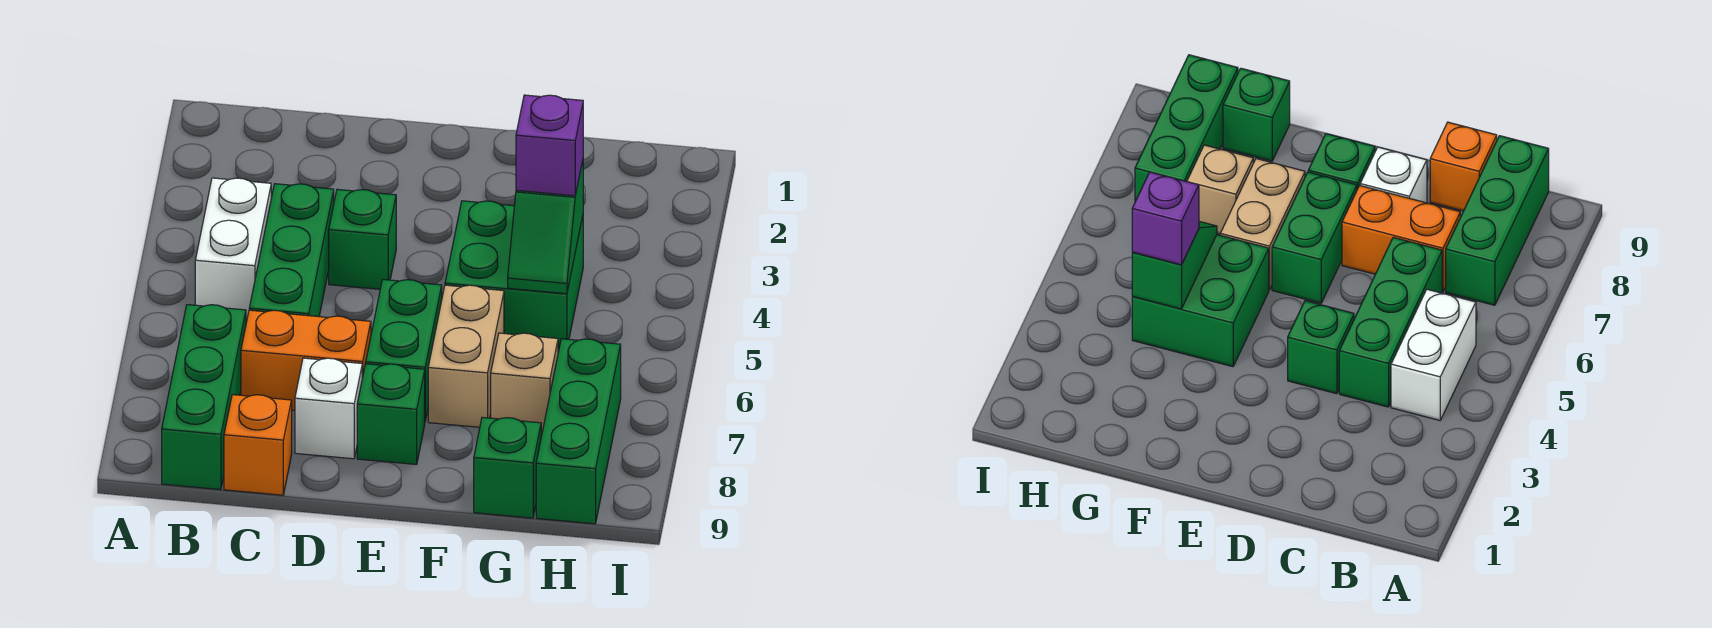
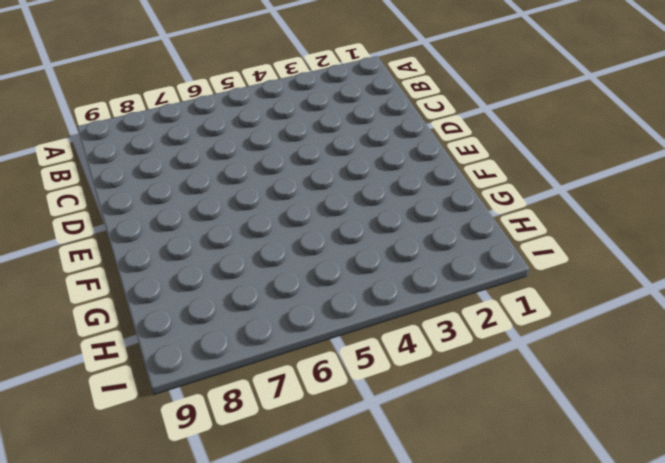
none -> white brick B4:B5 level 1
none -> green brick B7:B9 level 1
none -> green brick C4:C6 level 1

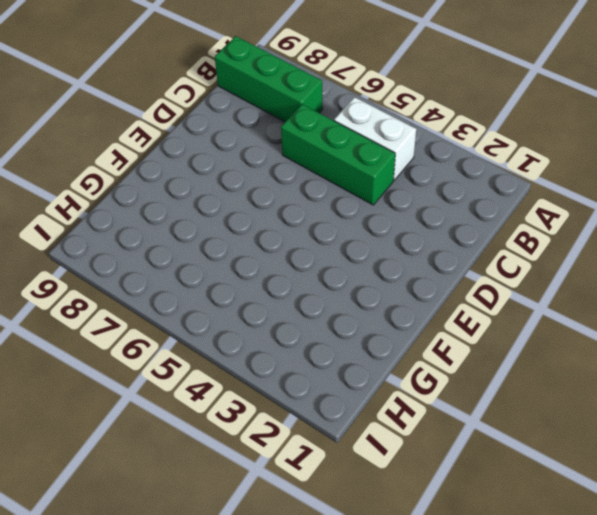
none -> orange brick C7:D7 level 1
none -> orange brick C9 level 1
none -> green brick D4 level 1

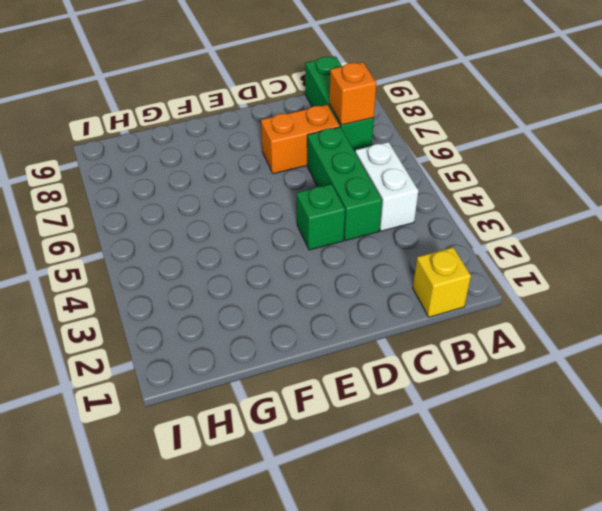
yellow brick B1 level 1 -> none
orange brick B7 level 2 -> orange brick C9 level 1
none -> white brick D8 level 1
none -> green brick E6:E7 level 1
none -> green brick E8 level 1

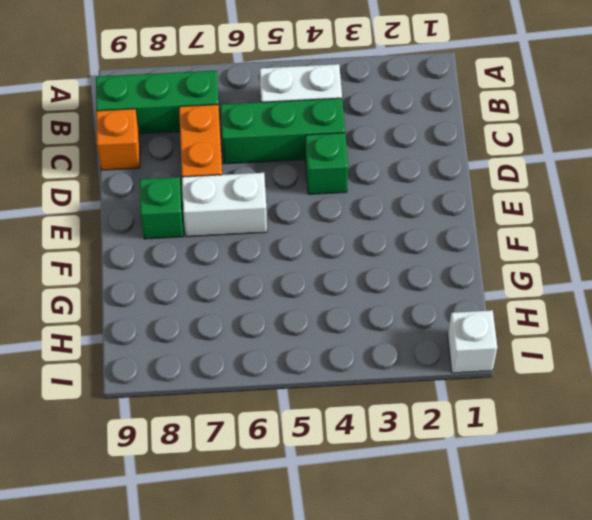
white brick E6:E7 level 1 -> green brick E6:E7 level 1
white brick I1 level 1 -> white brick D8 level 1
none -> green brick F4:G5 level 1
none -> tan brick F6:F7 level 1
none -> tan brick G7 level 1

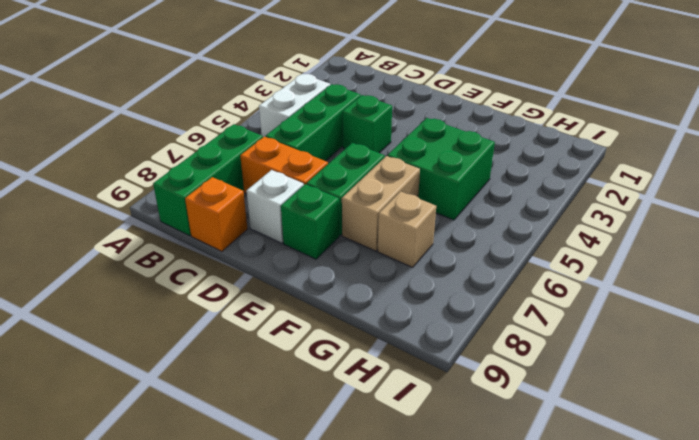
none -> green brick G9 level 1
none -> green brick H7:H9 level 1
none -> green slope G4:G5 level 2 top 4

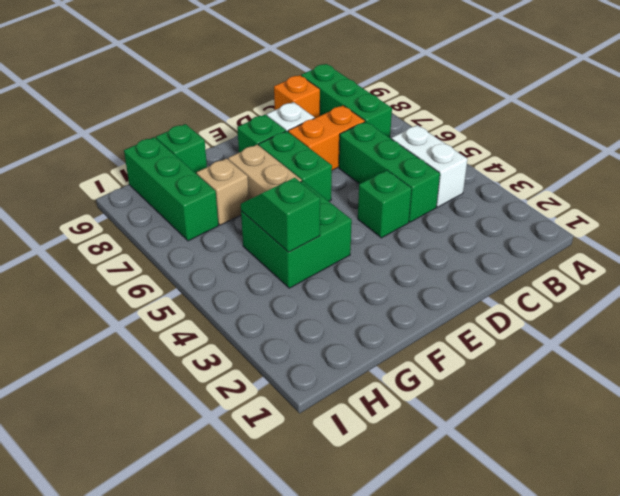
none -> purple brick G4 level 3

